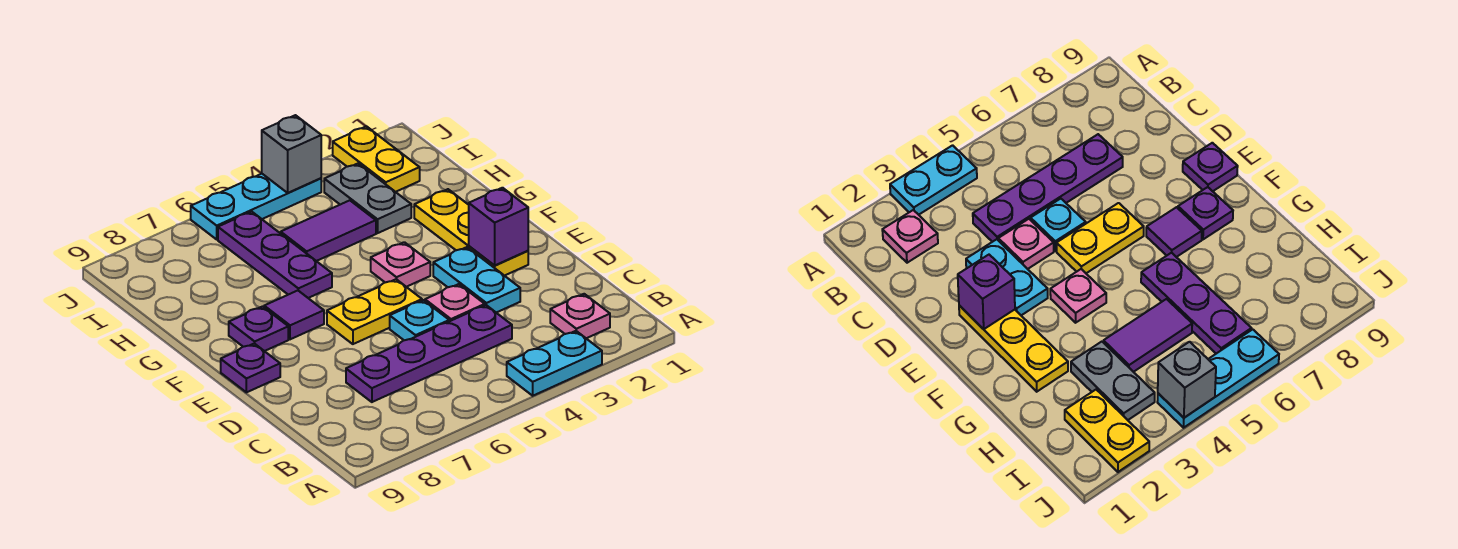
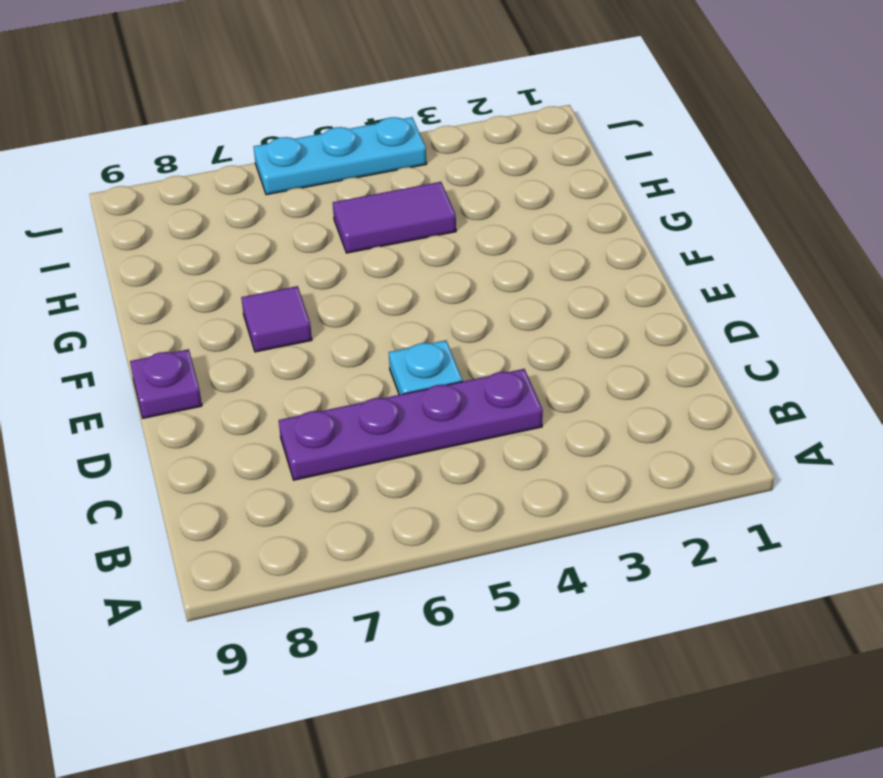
none -> cyan plate A3:A4 level 1
none -> pink plate B2 level 1
none -> cyan plate D3:E3 level 1

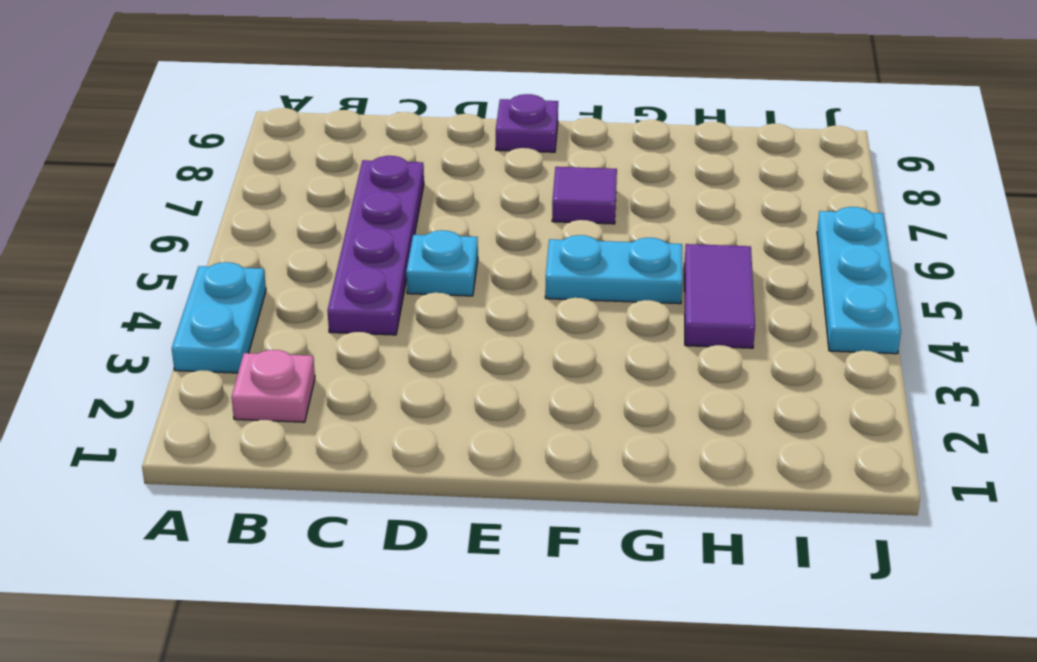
cyan plate F5:G5 level 1 -> cyan plate D3:E3 level 1
none -> pink plate D4 level 1
none -> yellow plate E2:G2 level 1
none -> yellow plate E5:E6 level 1

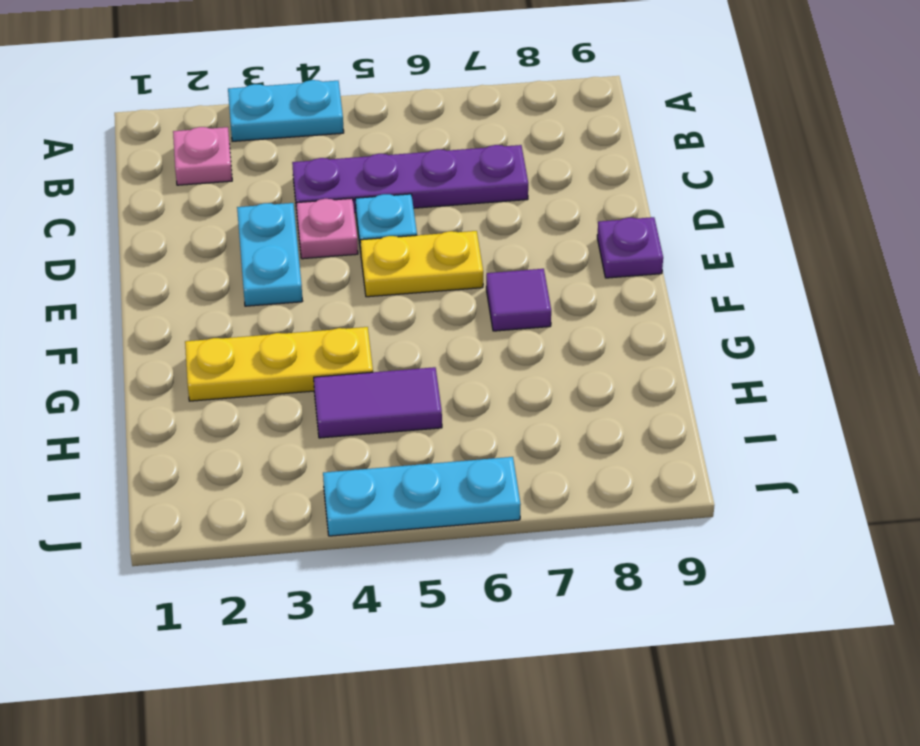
yellow plate G2:G4 level 1 -> yellow plate E2:G2 level 1
none -> pink plate F4 level 1
none -> purple plate F8 level 1
none -> purple plate G6:I6 level 1

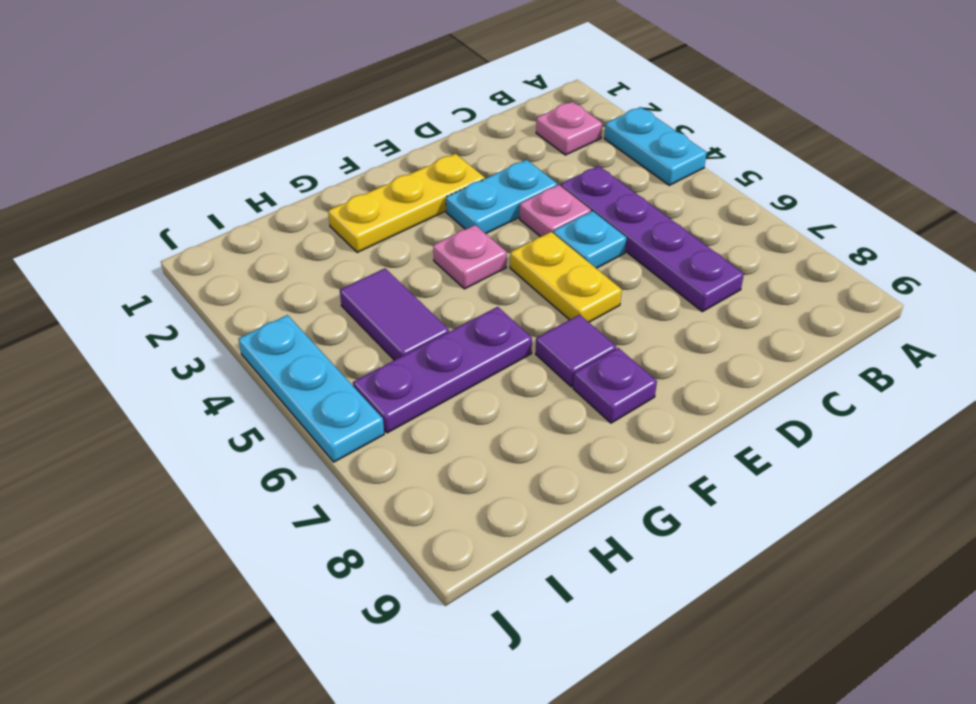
none -> purple plate E9 level 1
none -> grey plate H3:I3 level 1
none -> yellow plate I2:J2 level 1

